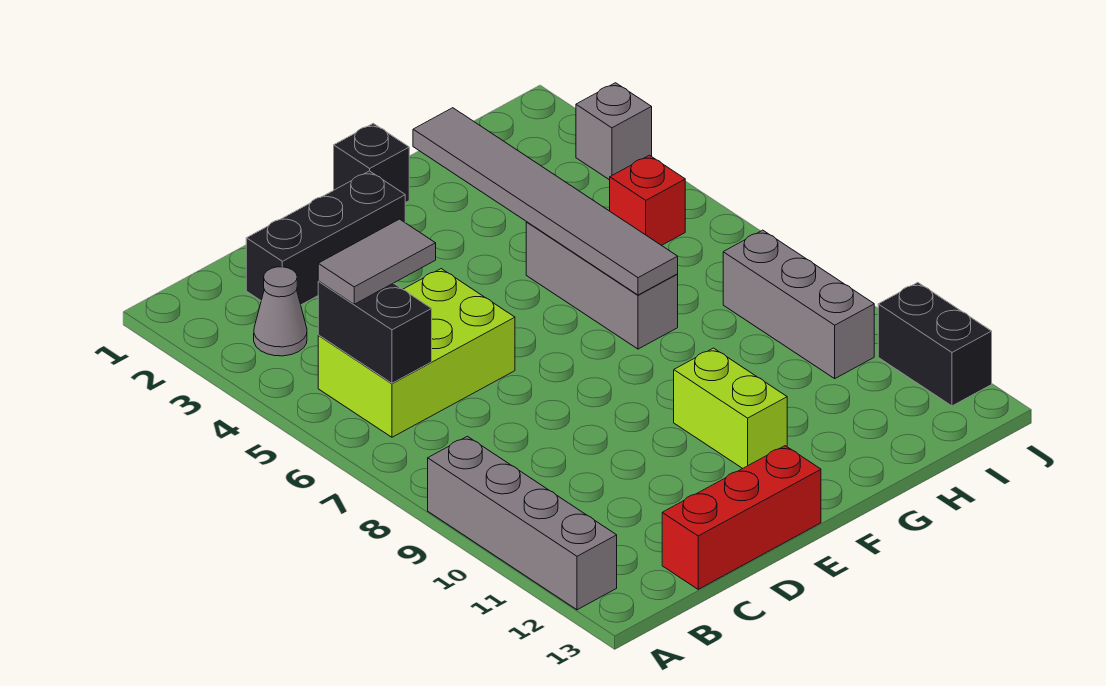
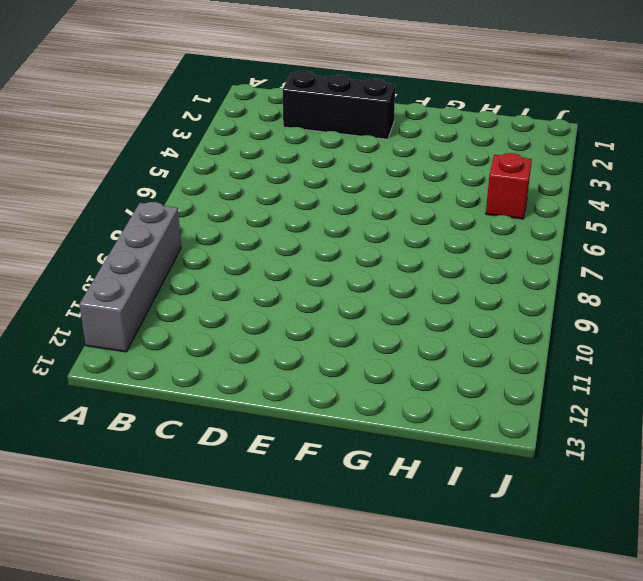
none -> grey cone B3 level 1
none -> lime brick B5:D6 level 1
none -> red brick C13:E13 level 1

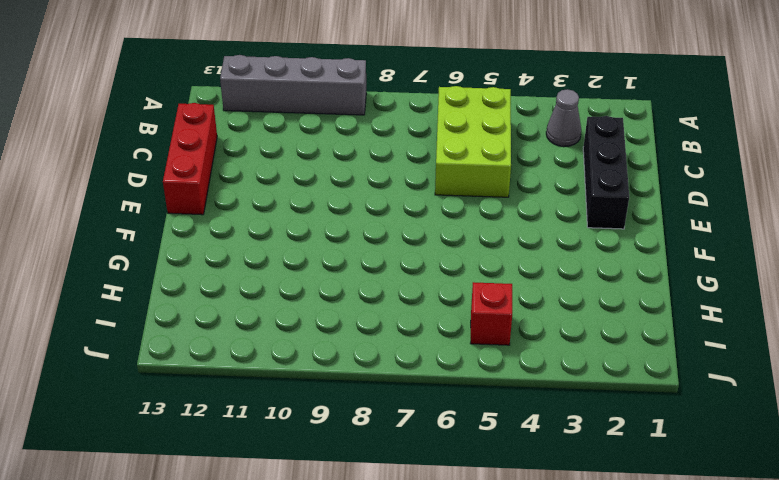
none -> black brick F1 level 1
none -> lime brick F10:F11 level 1
none -> grey brick G5:G7 level 1

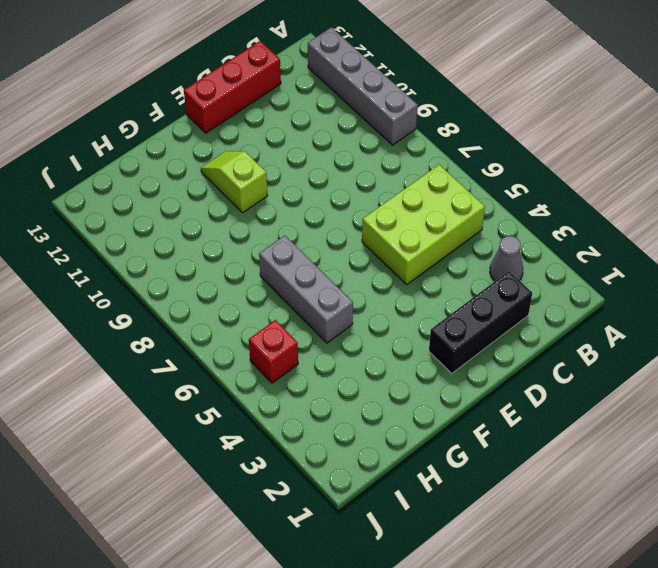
lime slope F10:F11 level 1 top 10 -> lime brick F10:F11 level 1
none -> black brick F1 level 1
none -> grey brick I8:I10 level 1
none -> grey brick J3 level 1

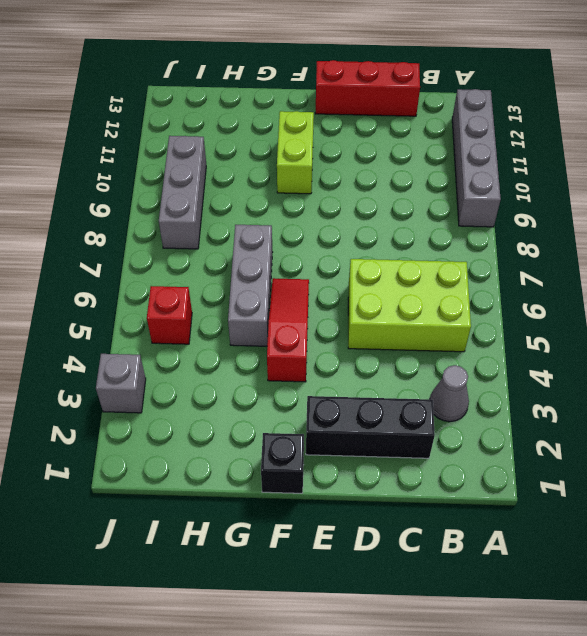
red slope F4:F6 level 1 top 4 -> none
none -> black brick J11:J12 level 1
none -> black brick B5:B6 level 2
none -> grey tile G2:G7 level 2

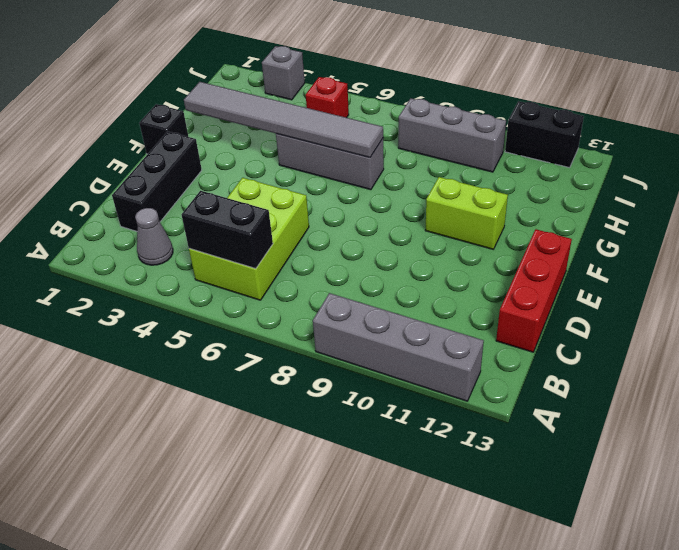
none -> grey tile B5:C5 level 3

